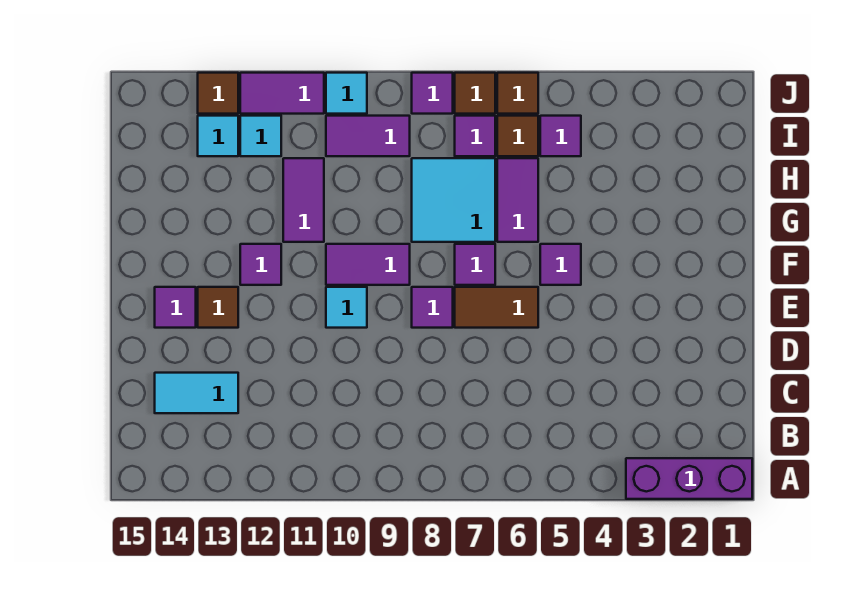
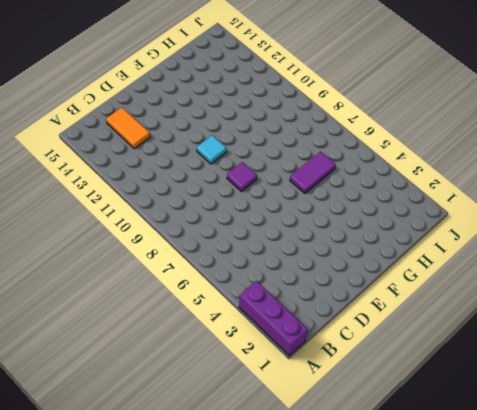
orange tile C13:C14 level 1 -> cyan tile C13:C14 level 1
none -> brown tile E6:E7 level 1
none -> brown tile E13 level 1
none -> purple tile E14 level 1

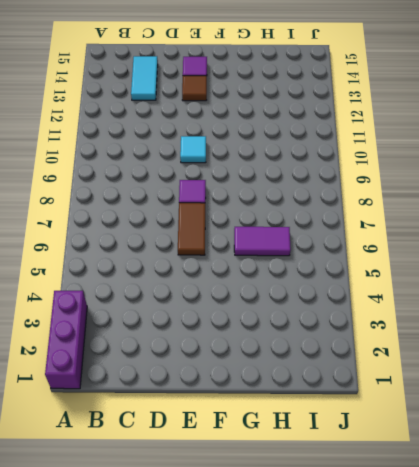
none -> purple tile F5 level 1
none -> purple tile F7 level 1
none -> purple tile F9:F10 level 1

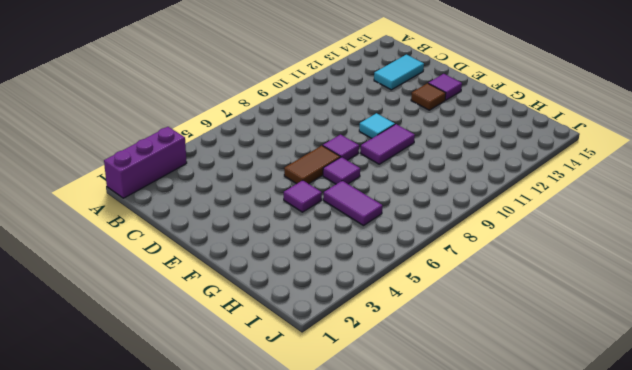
none -> purple tile F12 level 1
none -> cyan tile G7:H8 level 1
none -> purple tile G11:H11 level 1

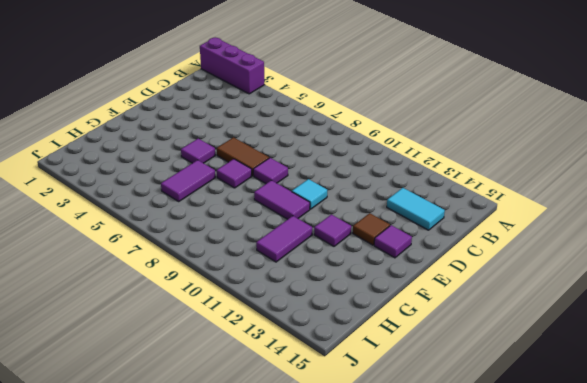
none -> cyan tile G7:H8 level 1
none -> purple tile I5 level 1
none -> brown tile I6 level 1

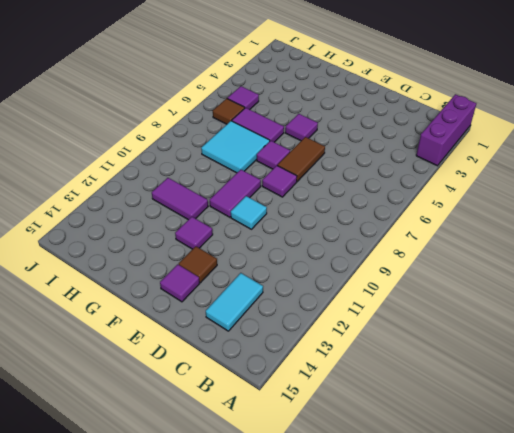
none -> purple tile I7 level 1
none -> purple tile I9:I10 level 1
none -> cyan tile I12 level 1

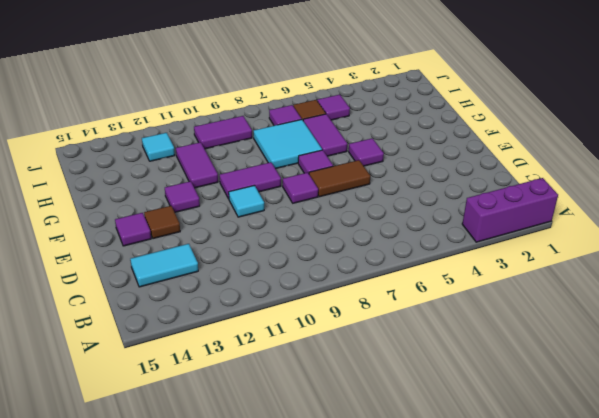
none -> cyan tile I13 level 1
none -> brown tile J6 level 1
none -> brown tile J7 level 1

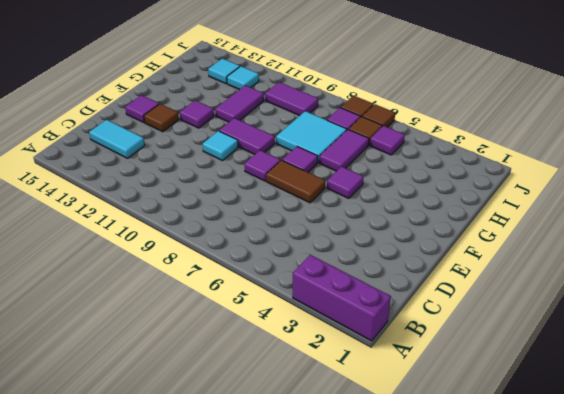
none -> purple tile J8 level 1
none -> cyan tile J10 level 1
none -> purple tile J11:J12 level 1

